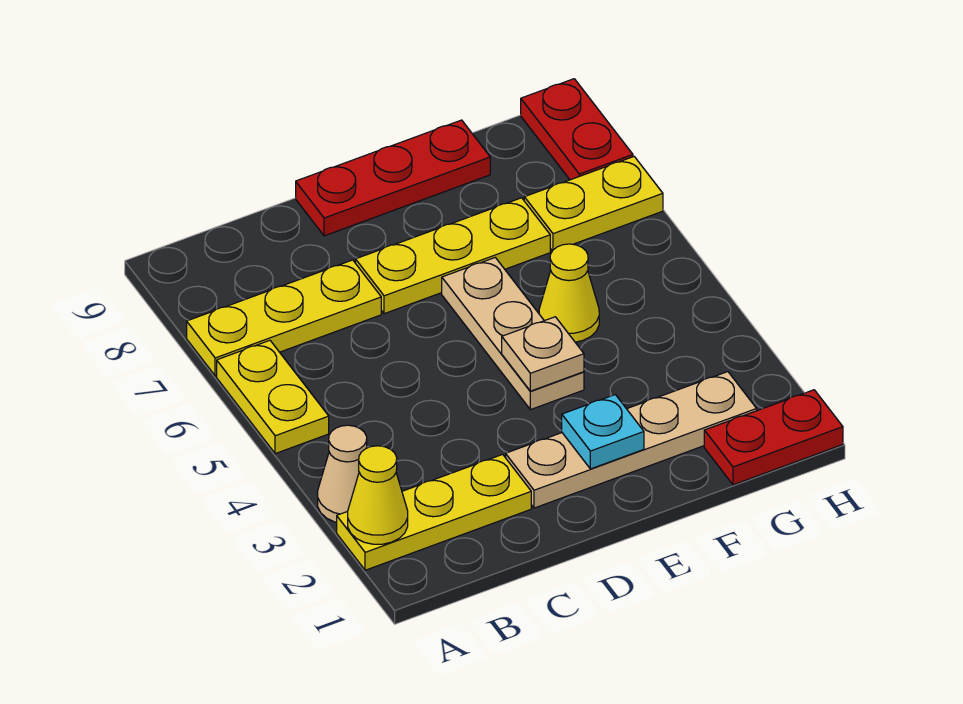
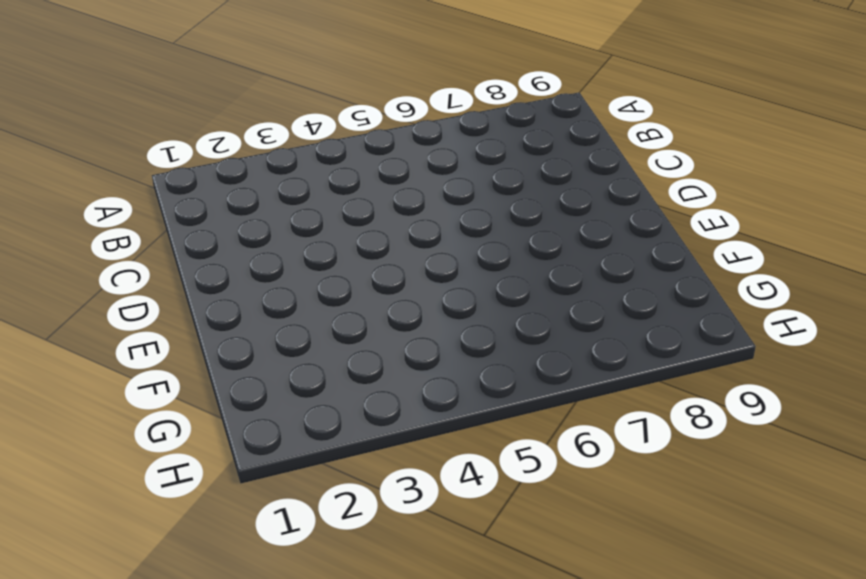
none -> yellow plate A2:C2 level 1
none -> tan cone A3 level 1
none -> yellow plate A5:A6 level 1

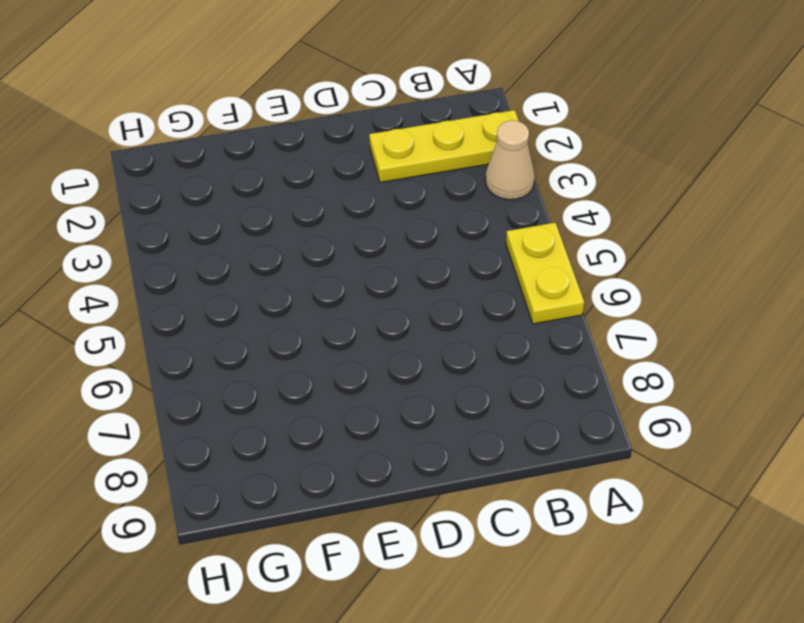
none -> yellow plate A7:C7 level 1
none -> tan plate D2:G2 level 1
none -> yellow plate D7:F7 level 1

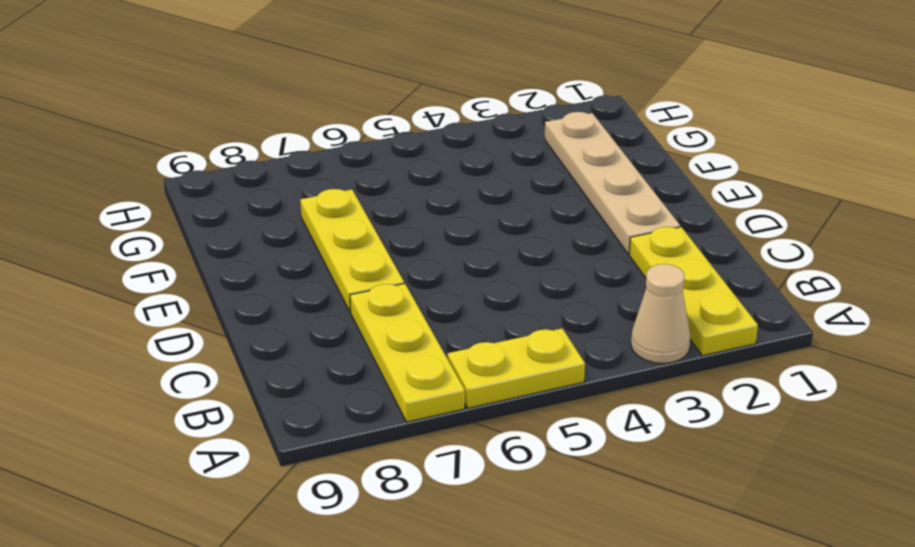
none -> red plate D9:F9 level 1
none -> tan plate E4:E6 level 1
none -> yellow cone F5 level 1

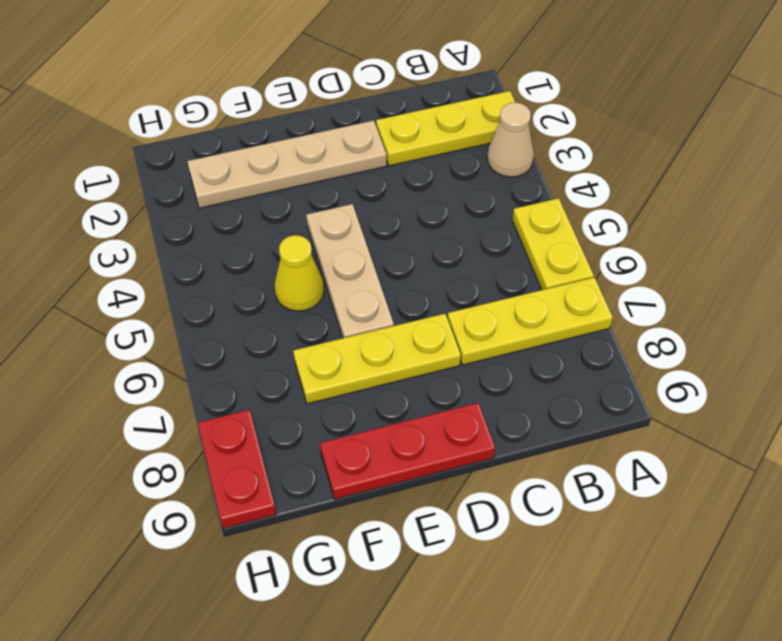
none -> red plate G1:H1 level 1
none -> yellow plate G7:H7 level 1
none -> yellow cone A2 level 2

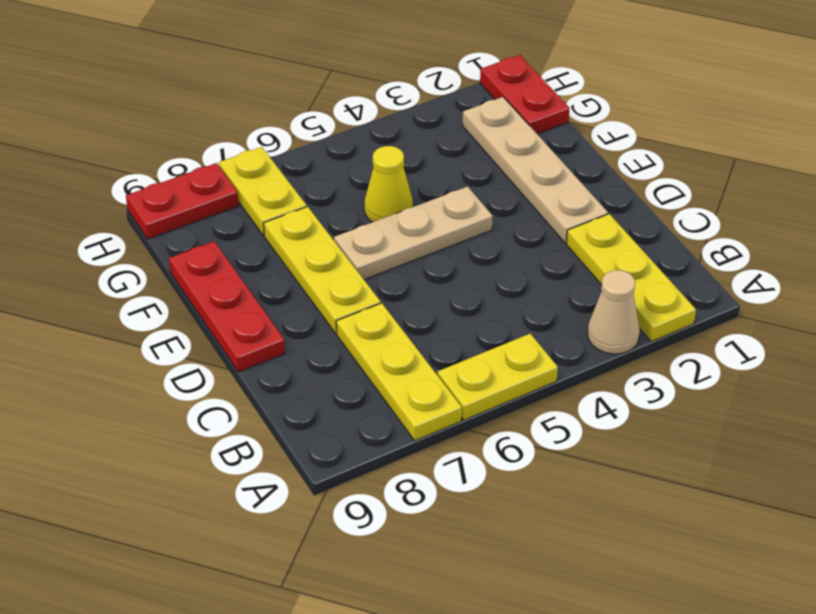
none -> yellow cone A2 level 2
none -> cyan plate E2 level 2
none -> tan plate E4 level 2

